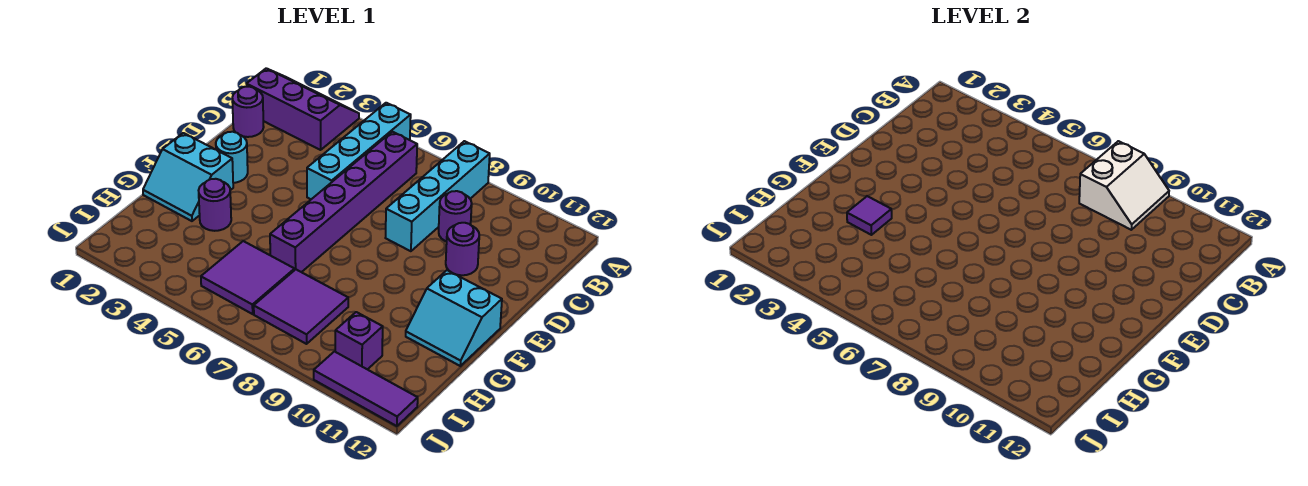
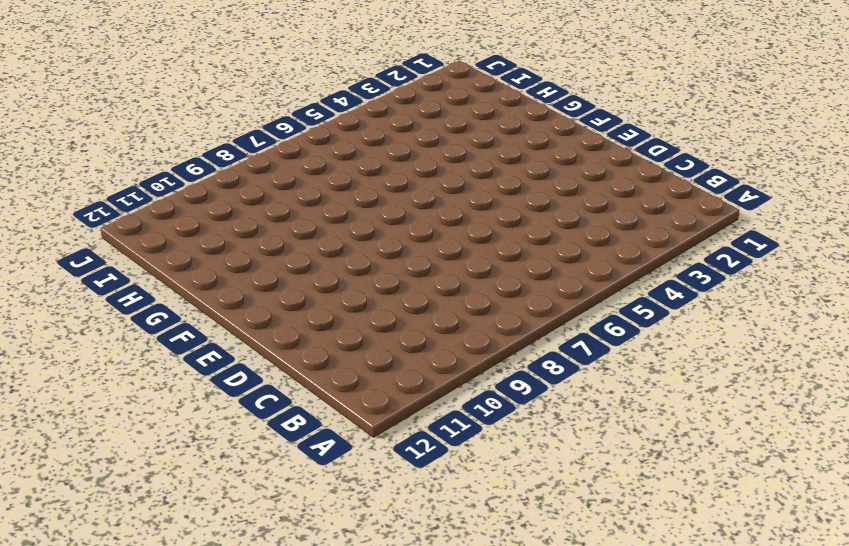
none -> purple slope A1:B3 level 1 top B
none -> cyan brick A5:D5 level 1
none -> cyan brick A8:D8 level 1

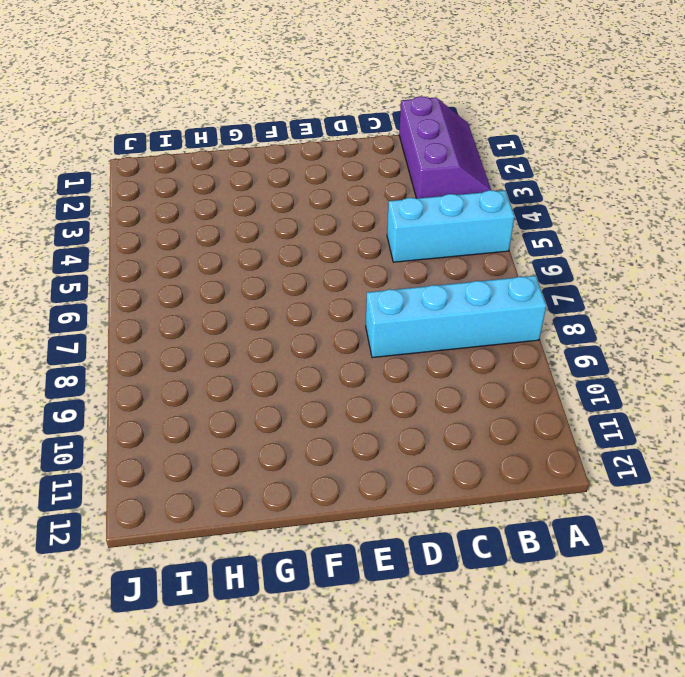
cyan brick A5:C5 level 1 -> cyan brick A5:D5 level 1
none -> purple brick B6:G6 level 1
none -> purple round brick C1 level 1
none -> purple round brick C9 level 1

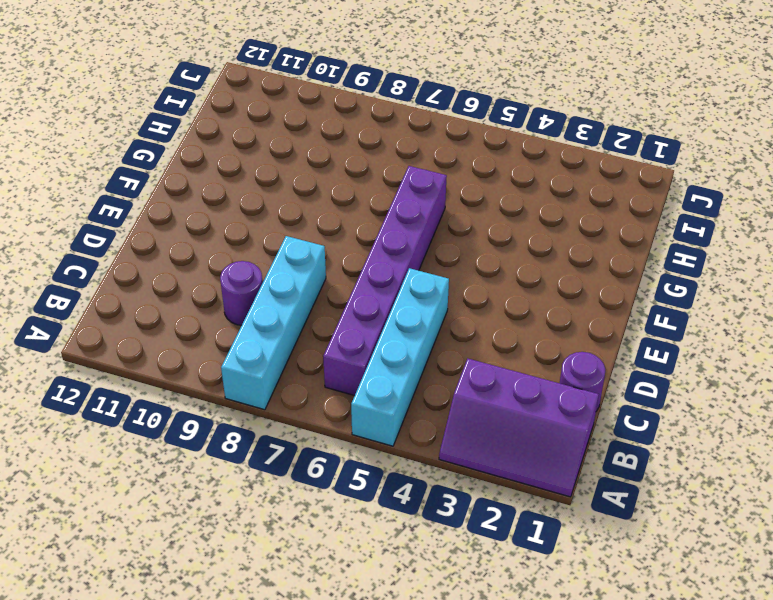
none -> purple round brick D10 level 1
none -> cyan round brick E2 level 1
none -> cyan slope F1:G2 level 1 top F

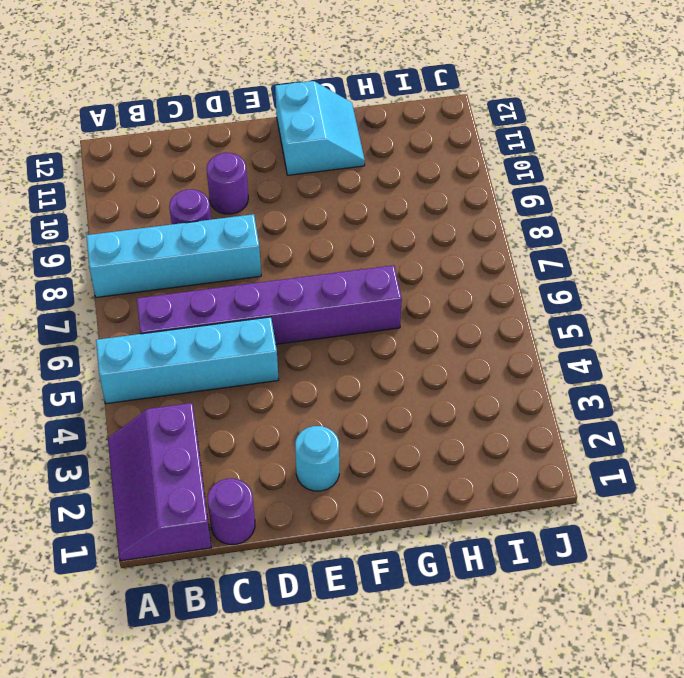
none -> cyan slope F1:G2 level 1 top F
none -> purple round brick G3 level 1
none -> purple tile H5:I6 level 1

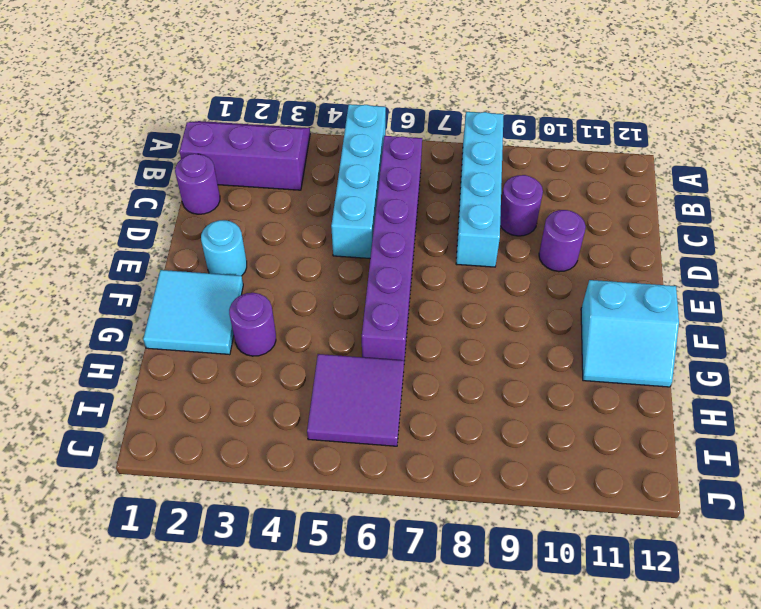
cyan tile F1:G2 level 1 -> cyan slope F1:G2 level 1 top F
none -> purple tile H7:I8 level 1
none -> purple brick I10 level 1
none -> purple tile J10:J12 level 1

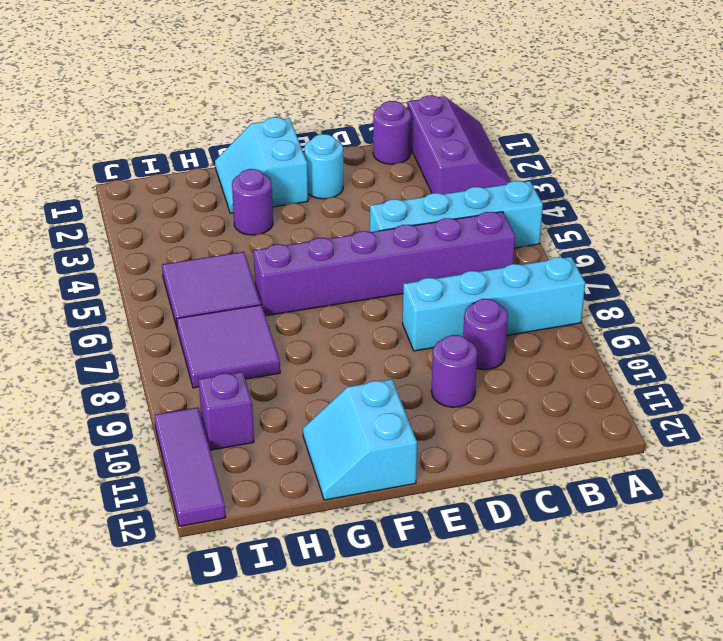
none -> white slope A8:B9 level 2 top 8
none -> purple tile G3 level 2

